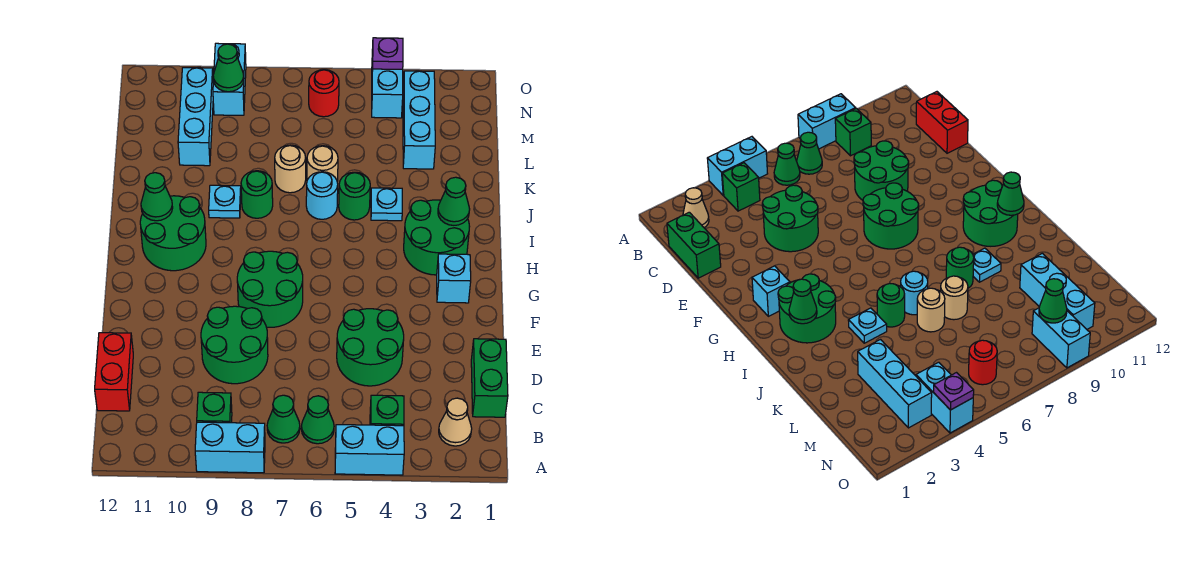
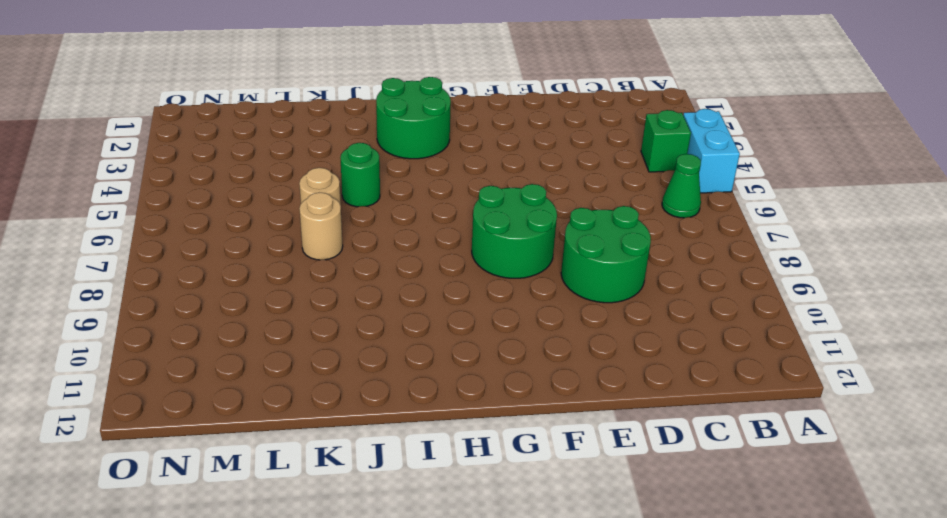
none -> cyan brick A8:A9 level 1
none -> tan cone B2 level 1
none -> green cone B7 level 1
none -> green brick B9 level 1

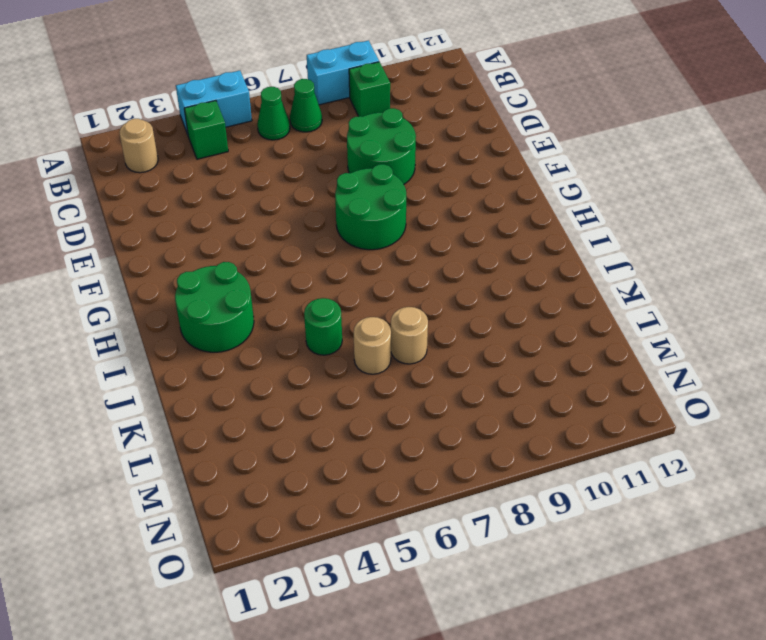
tan round brick B2 level 1 -> tan cone B2 level 1
none -> green brick C1:D1 level 1
none -> red brick C12:D12 level 1
none -> green round brick D4:E5 level 1
none -> cyan brick G2 level 1

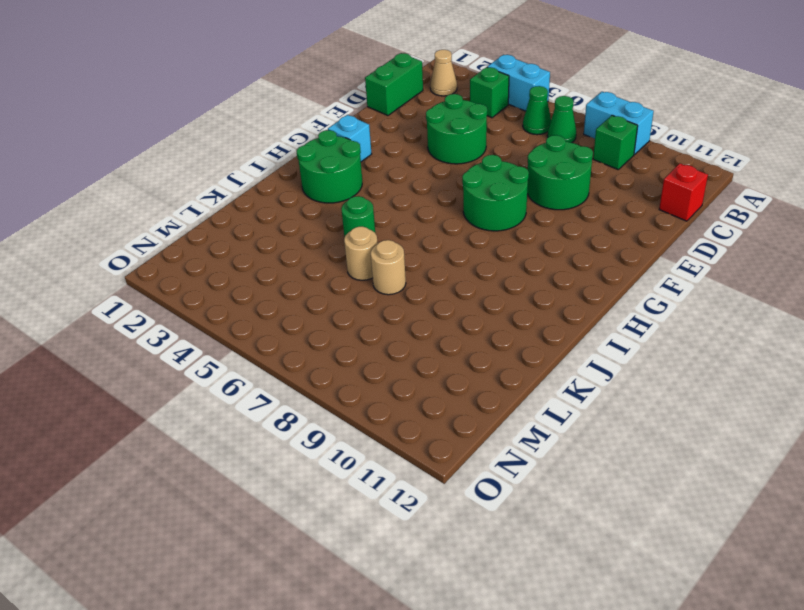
red brick C12 level 1 -> red brick C12:D12 level 1
none -> green round brick H10:I11 level 1
none -> cyan plate J4 level 1
none -> cyan round brick J6 level 1
none -> green round brick J8 level 1

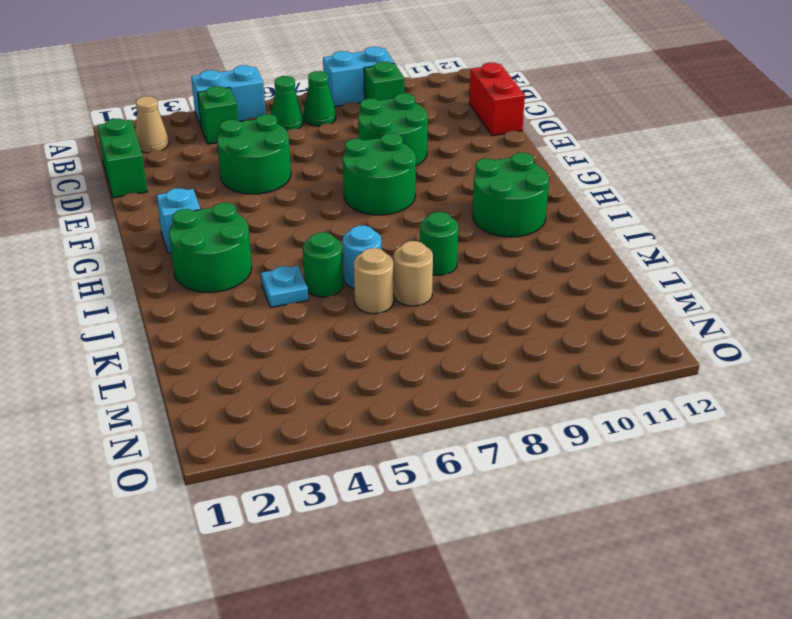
none -> cyan plate J9 level 1
none -> cyan brick L3:N3 level 1
none -> cyan brick L10:N10 level 1
none -> cyan brick N4:O4 level 1

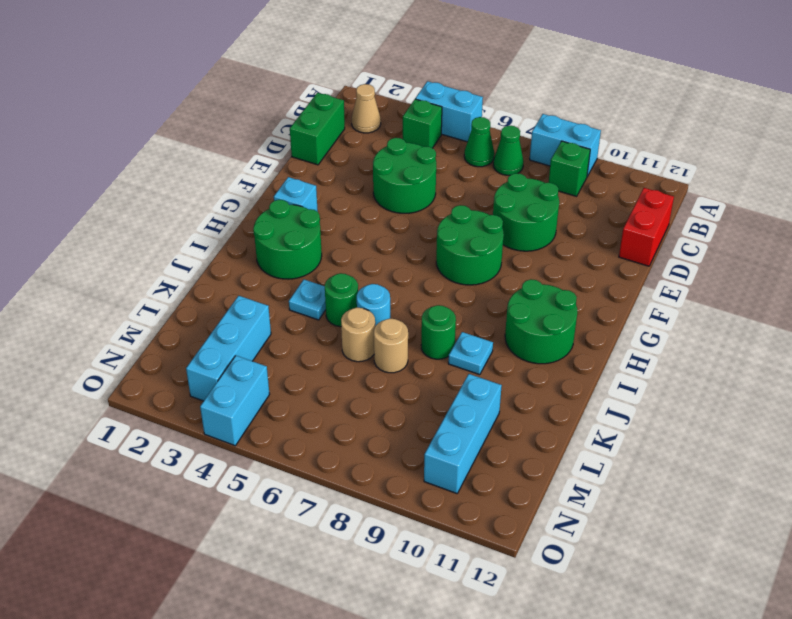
none -> red round brick N6 level 1
none -> cyan brick N9:O9 level 1
none -> green cone I2 level 2
none -> green cone I11 level 2

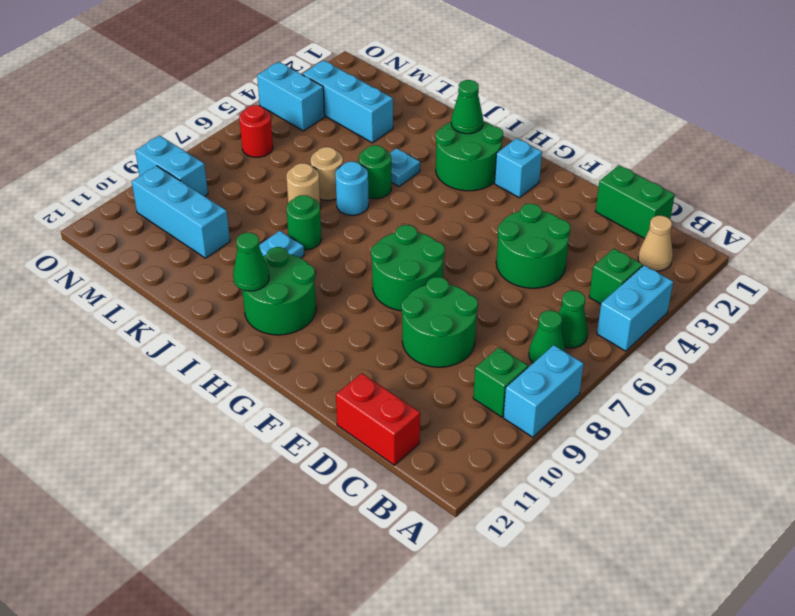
none -> green cone N9 level 2
none -> purple plate O4 level 2

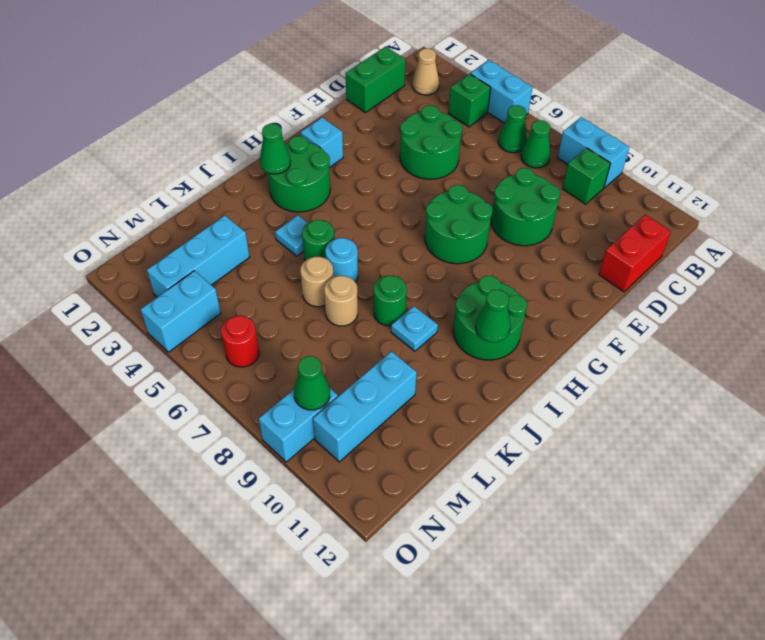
none -> purple plate O4 level 2

